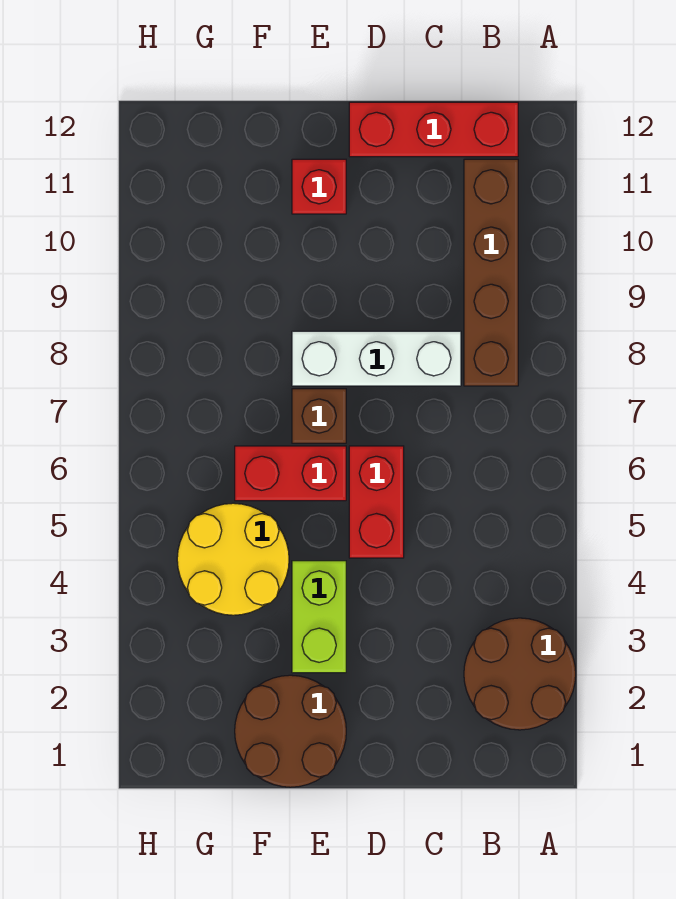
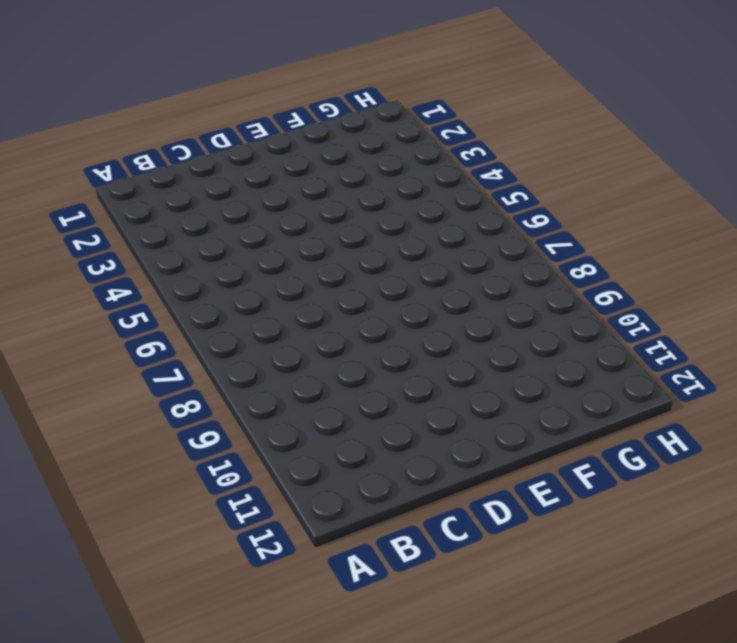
none -> brown round brick A2:B3 level 1
none -> brown brick B8:B11 level 1

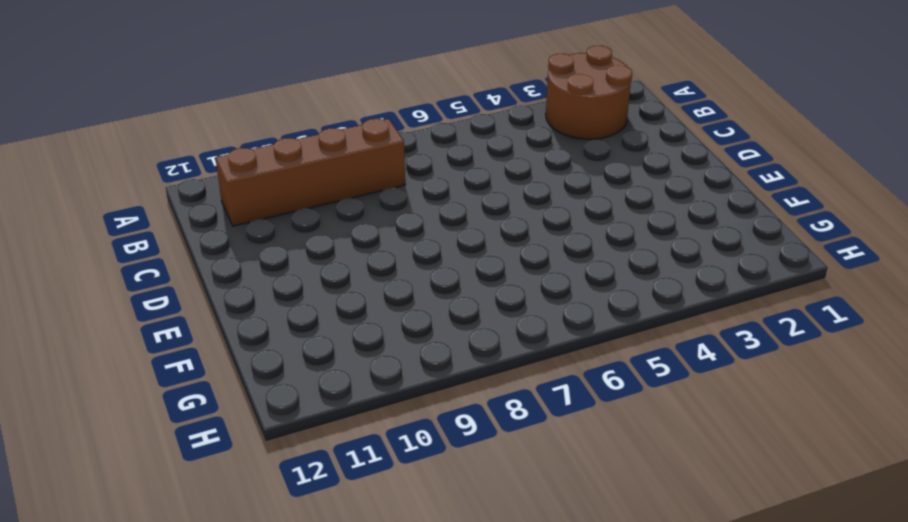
none -> red brick B12:D12 level 1
none -> white brick C8:E8 level 1

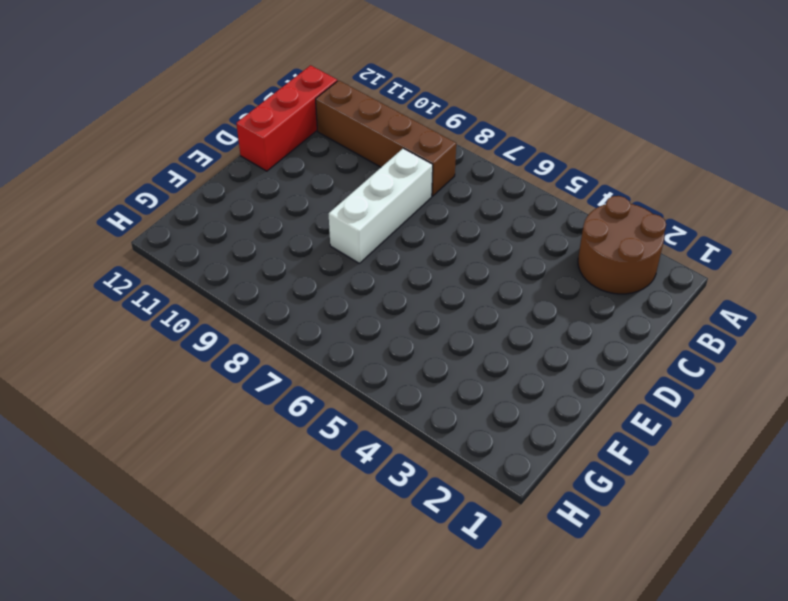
none -> red brick D5:D6 level 1
none -> brown round brick E1:F2 level 1

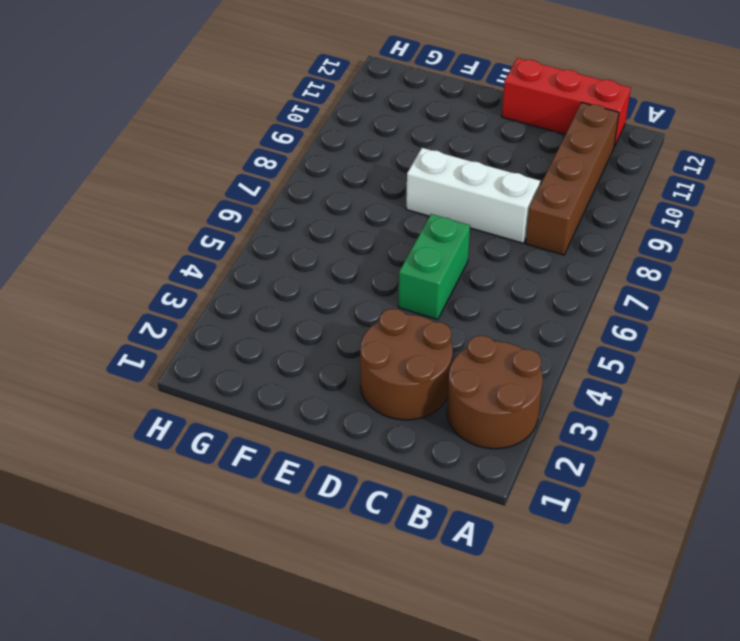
brown round brick C2:D3 level 1 -> brown round brick E1:F2 level 1
green brick D5:D6 level 1 -> red brick D5:D6 level 1
none -> lime brick E3:E4 level 1
none -> red brick E6:F6 level 1

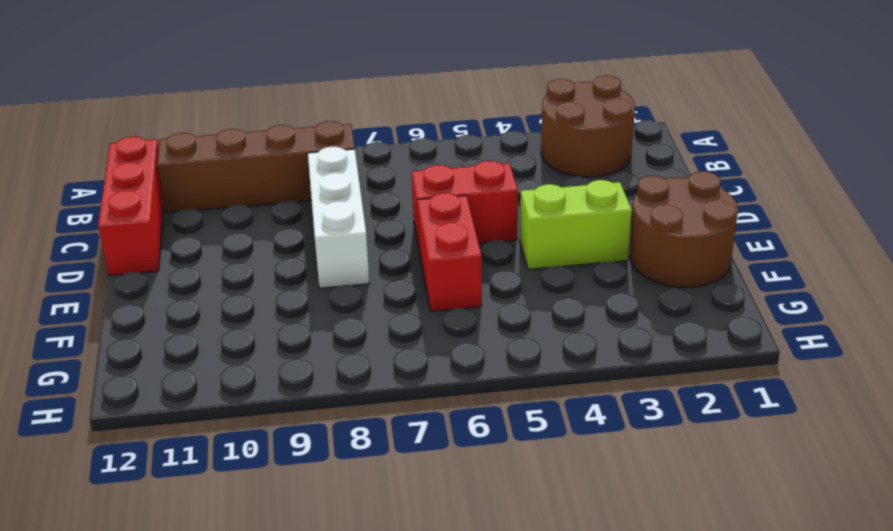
none -> brown brick E7 level 1
none -> red brick E11 level 1

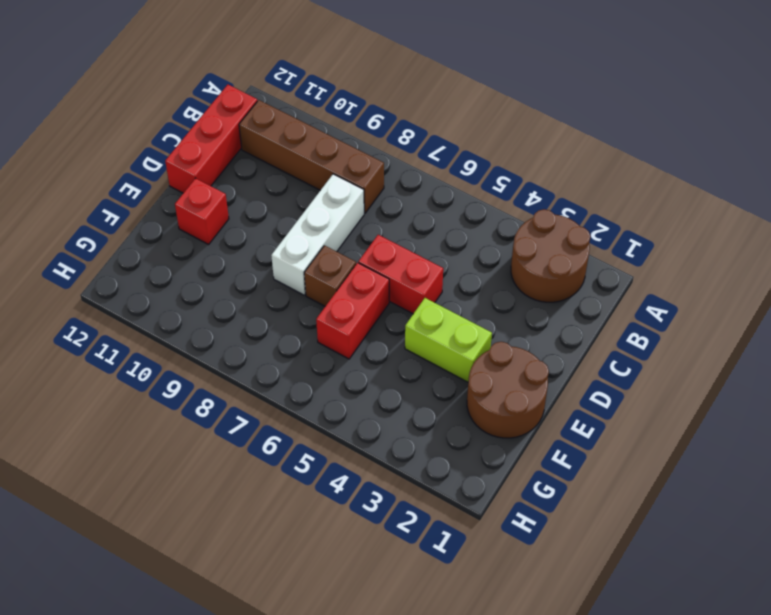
none -> yellow round brick F4:G5 level 1

